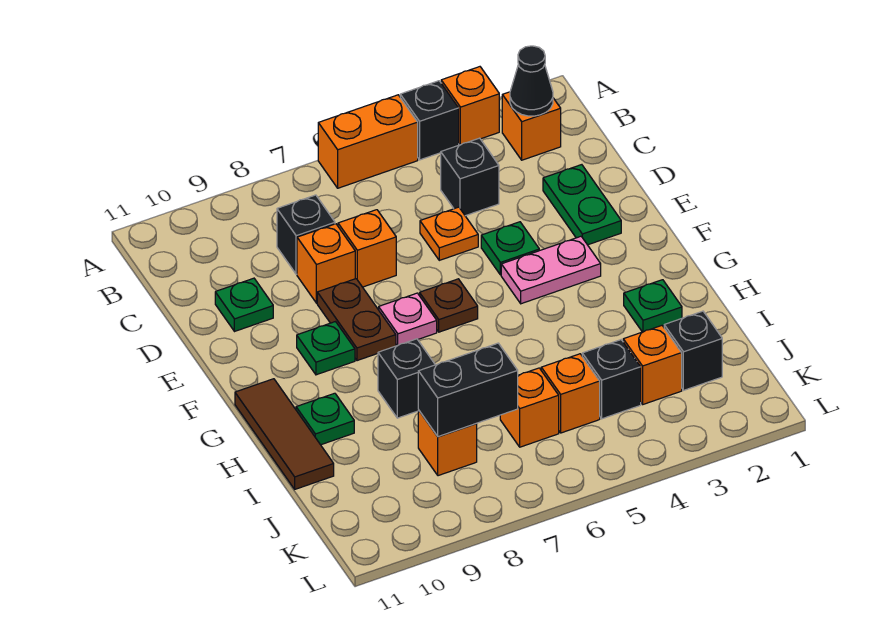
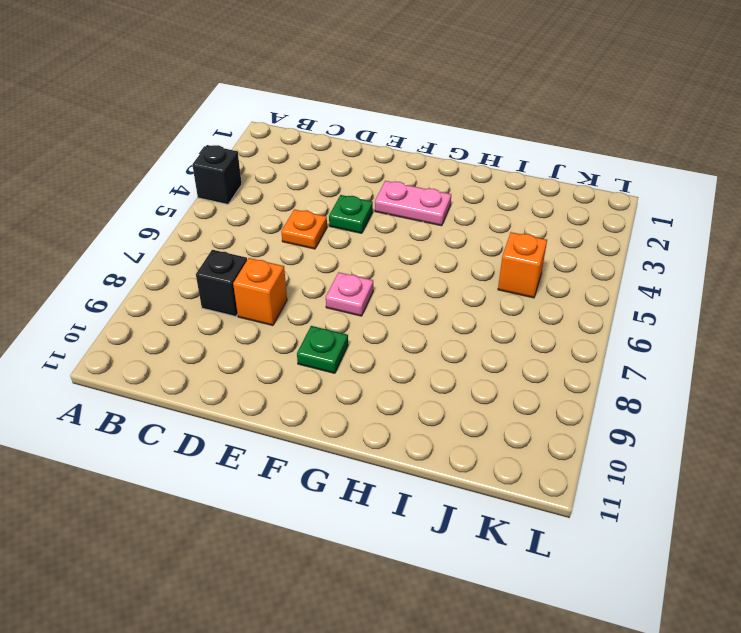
pink plate F3:G3 level 1 -> pink plate F3:F4 level 1
none -> orange brick A3 level 1
none -> orange brick A5:A6 level 1
none -> orange brick B2 level 1

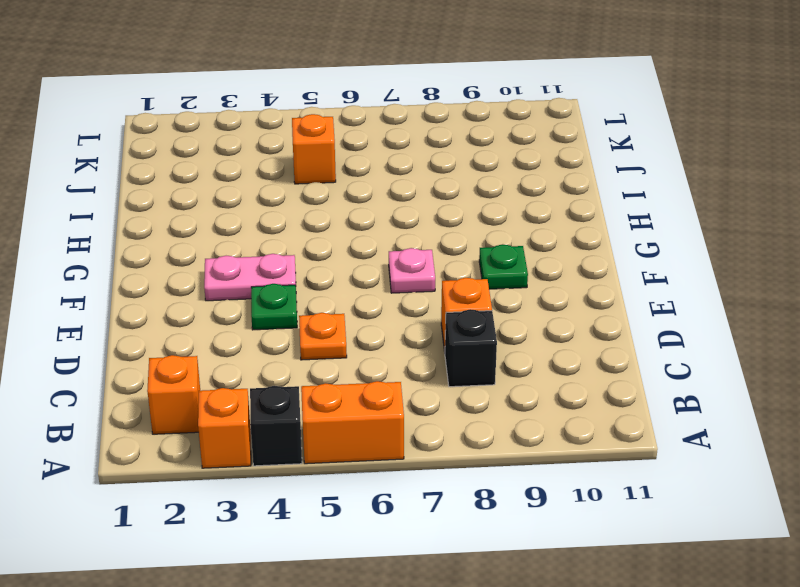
none -> black brick C4 level 1
none -> green plate D2:E2 level 1
none -> orange brick D7 level 1

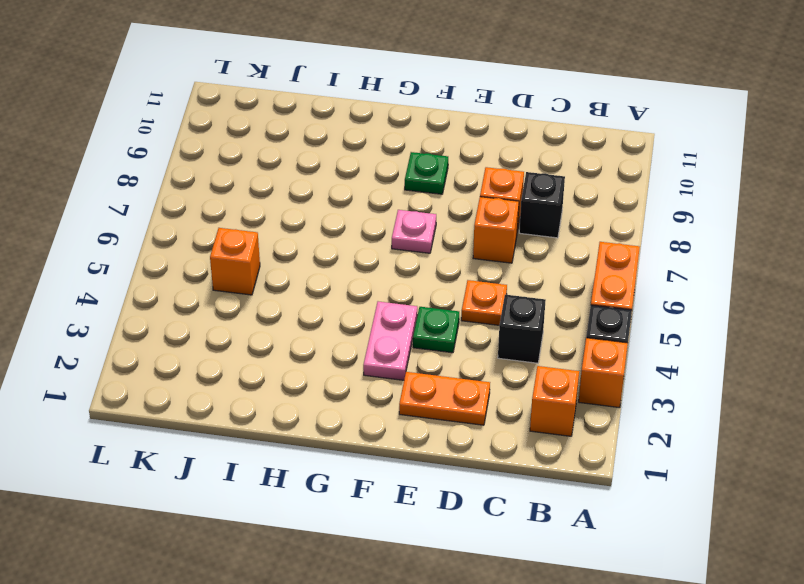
orange plate D2:E2 level 1 -> green plate D2:E2 level 1
none -> green plate D10 level 1
none -> brown plate E8:F8 level 1
none -> brown plate F6 level 1

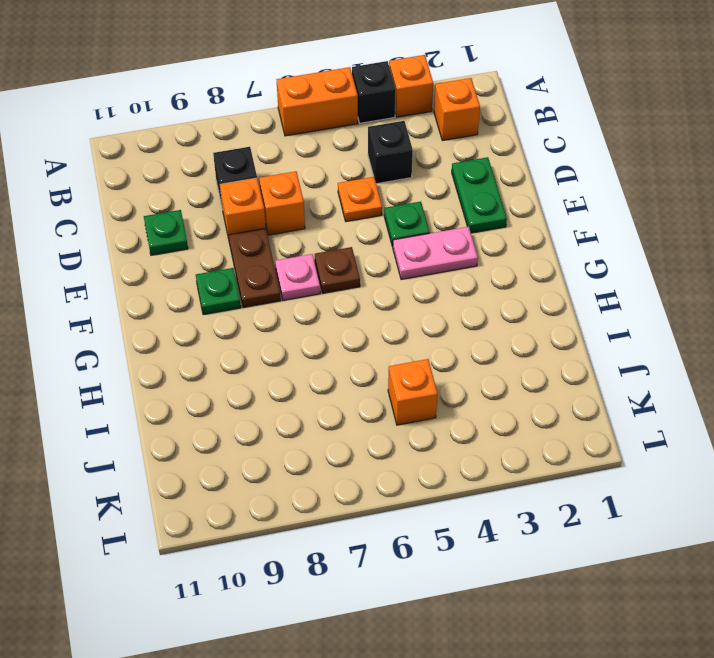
none -> brown tile G11:I11 level 1
none -> green plate H2 level 1
none -> black brick H8 level 1

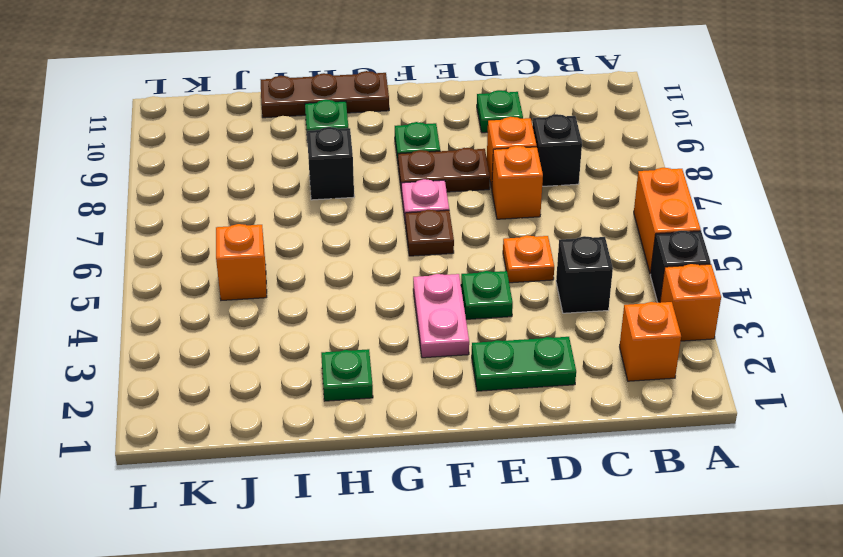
brown plate G11:I11 level 1 -> brown tile G11:I11 level 1
none -> black brick J2 level 1
none -> orange brick J3 level 1
none -> black brick J4 level 1

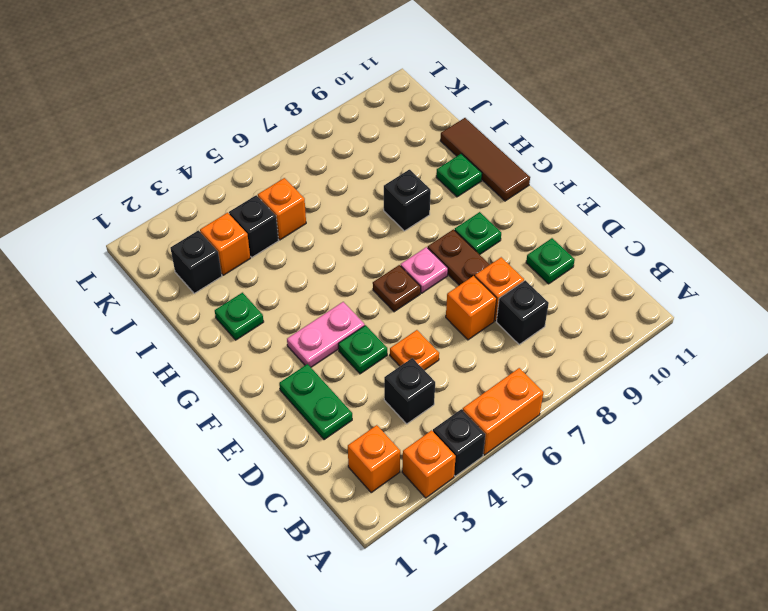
none -> orange brick J6 level 1
none -> orange brick J8 level 1
none -> black cone B2 level 2

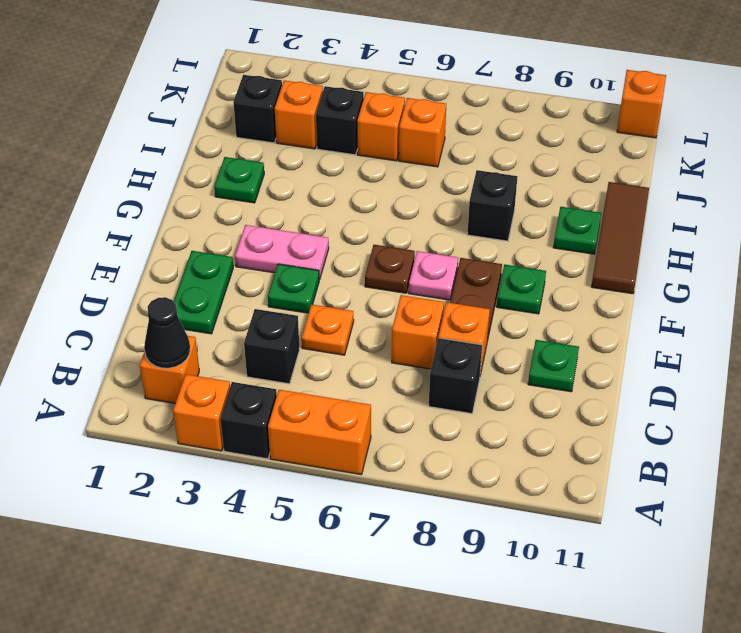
orange brick L11 level 1 -> orange brick J8 level 1
none -> black brick J7:J8 level 2

